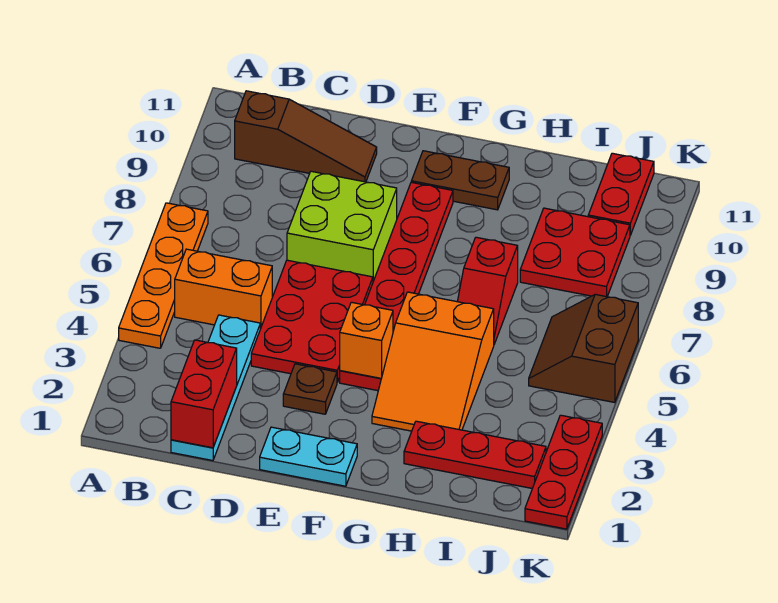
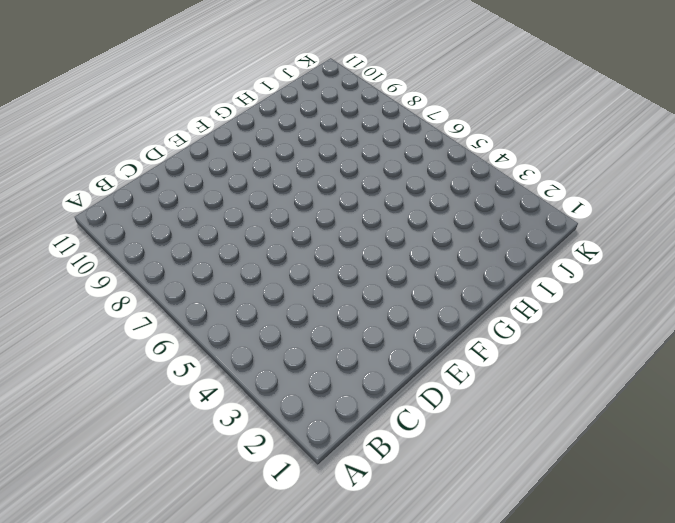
none -> orange plate A4:A7 level 1
none -> orange brick B5:C5 level 1
none -> brown slope B10:D10 level 1 top B

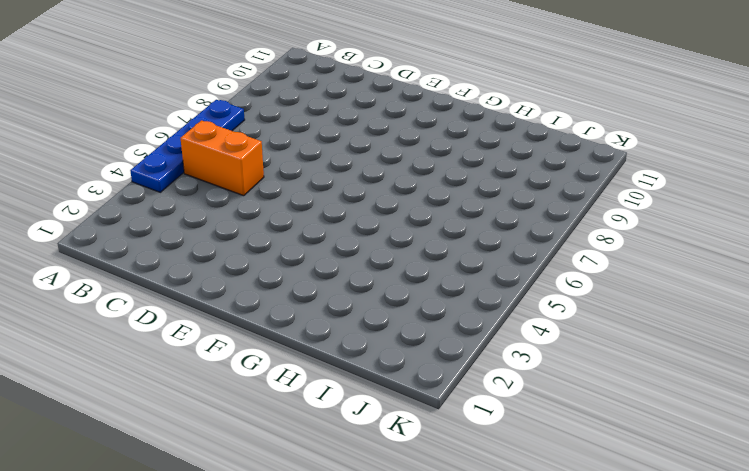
blue plate A4:A7 level 1 -> orange plate A4:A7 level 1
none -> brown slope B10:D10 level 1 top B
none -> cyan plate C1:C4 level 1
none -> red plate D4:E6 level 1

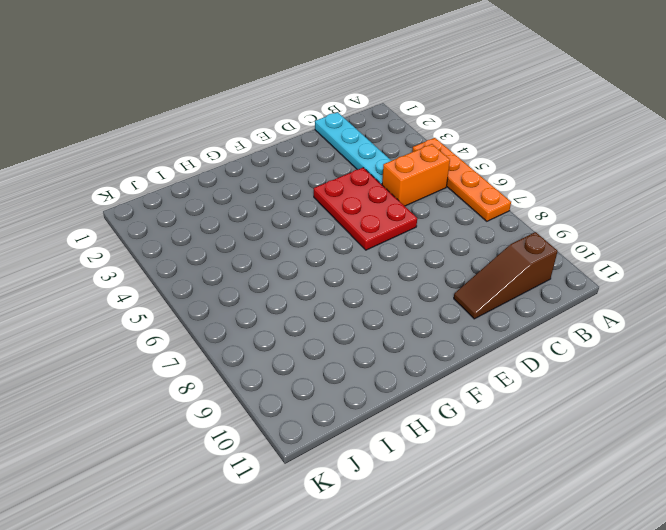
none -> lime brick D7:E8 level 1
none -> cyan plate E1:F1 level 1
none -> brown plate E3 level 1

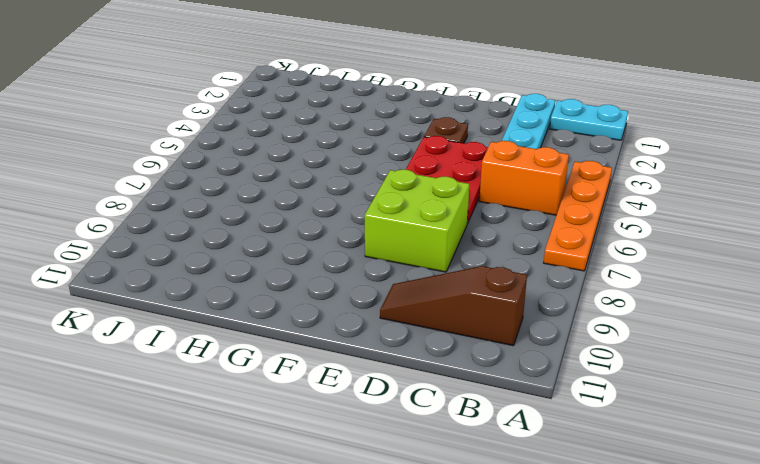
cyan plate A1:B1 level 1 -> cyan plate E1:F1 level 1
none -> red plate F4:F9 level 1
none -> brown plate F10:G10 level 1
none -> orange slope G3:H5 level 1 top 5

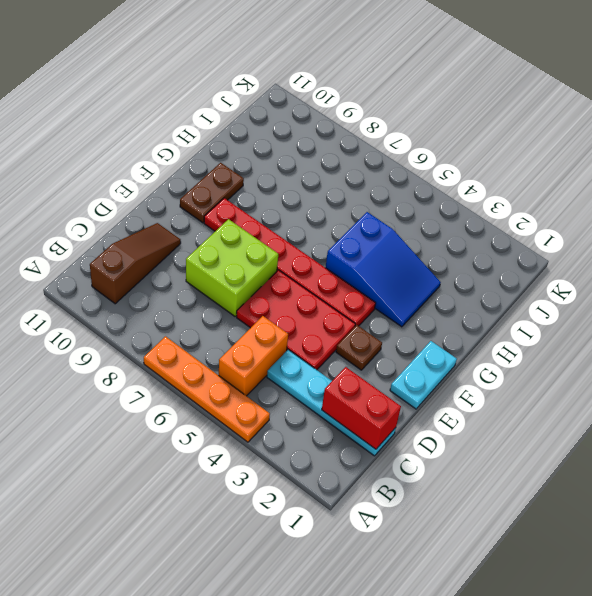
blue slope G3:H5 level 1 top 5 -> orange slope G3:H5 level 1 top 5
none -> red plate H2:J2 level 1
none -> red slope H6:H7 level 1 top 7
none -> red plate I8:J9 level 1

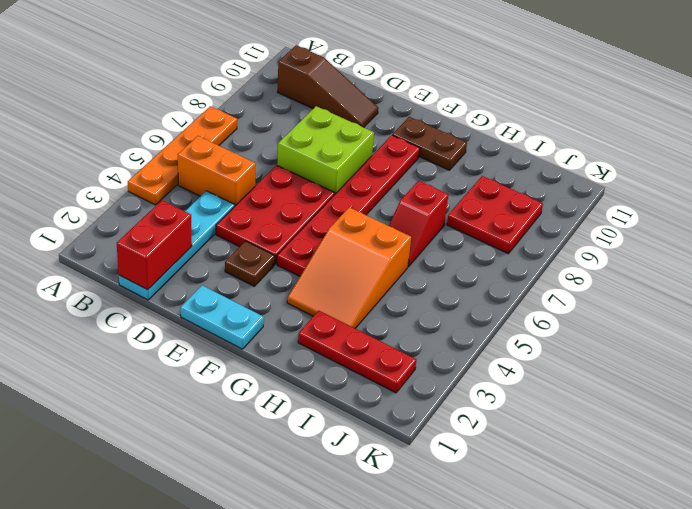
none -> brown slope J5:K6 level 1 top K
none -> red plate J10:J11 level 1
none -> red plate K1:K3 level 1

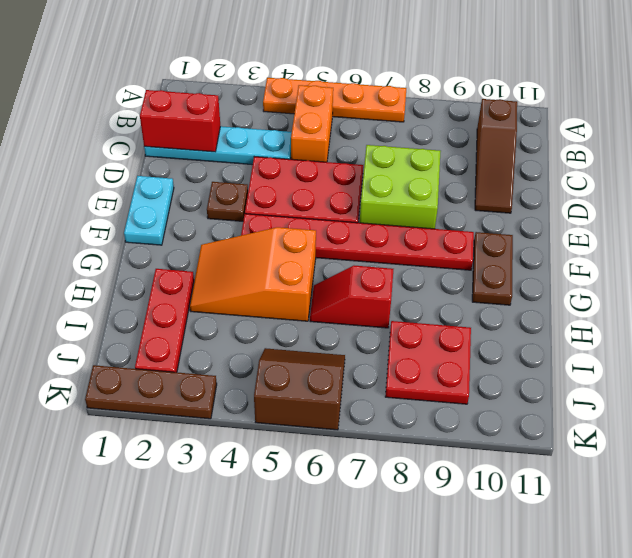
brown plate K1:K3 level 1 -> red plate K1:K3 level 1
none -> red plate J10:J11 level 1
none -> orange brick F4 level 2

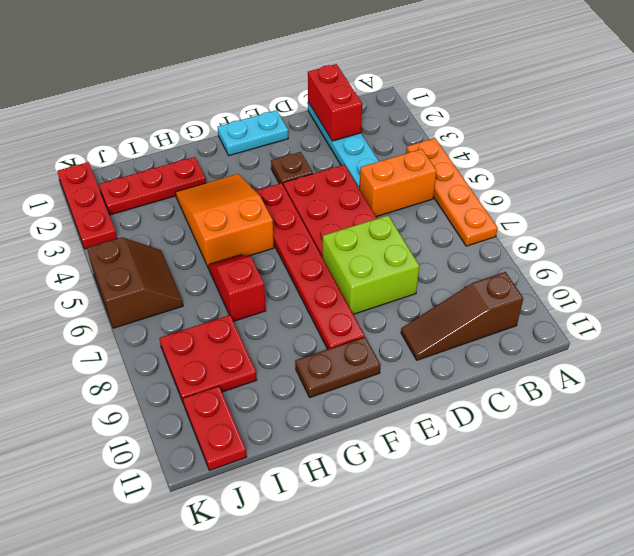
none -> orange brick F4 level 2

